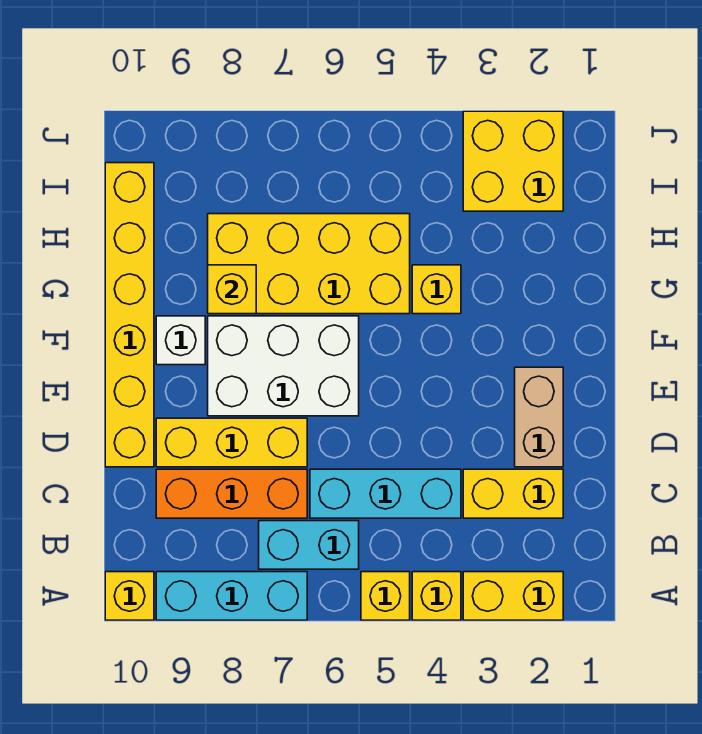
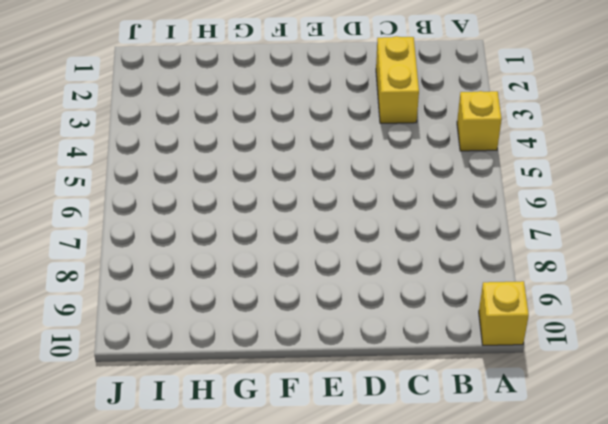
none -> yellow brick A2:A3 level 1
none -> yellow brick A5 level 1
none -> cyan brick A7:A9 level 1

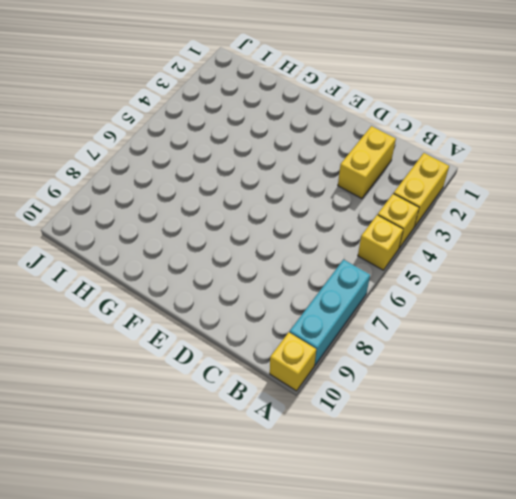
none -> cyan brick B6:B7 level 1
none -> cyan brick C4:C6 level 1
none -> orange brick C7:C9 level 1

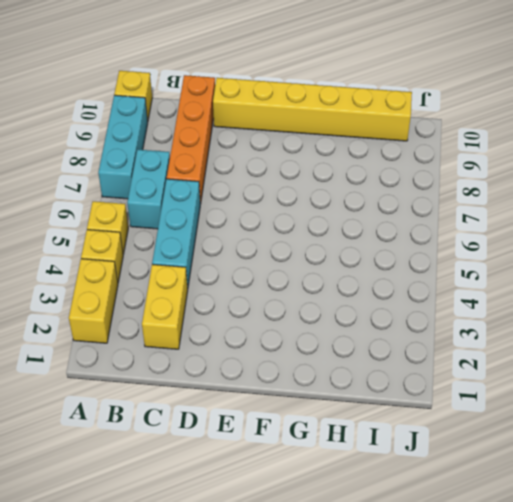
orange brick C7:C10 level 1 -> orange brick C7:C9 level 1
none -> tan brick D2:E2 level 1
none -> yellow brick D7:D9 level 1
none -> white brick E6:F8 level 1

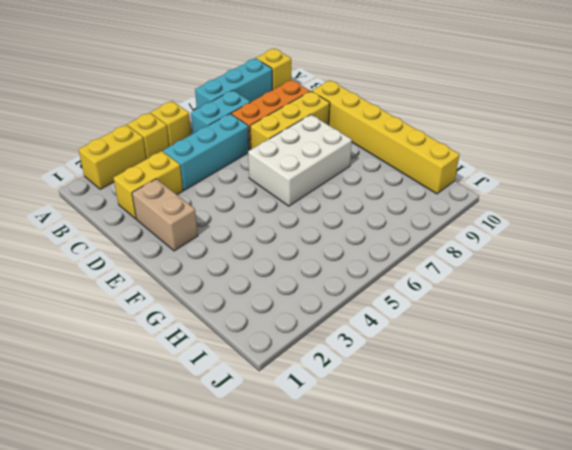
none -> white brick F9 level 1
none -> yellow brick G4 level 1
none -> yellow brick G5:H8 level 1

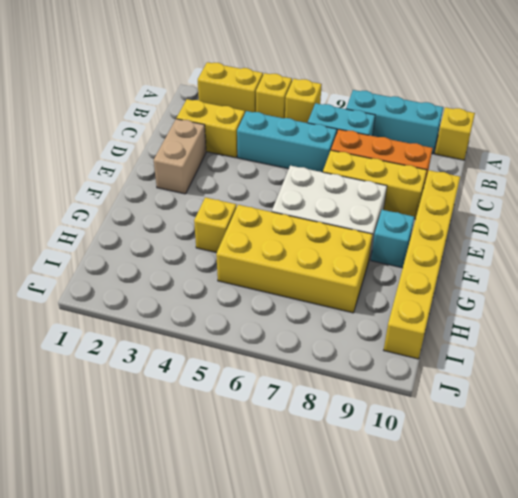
cyan brick F9 level 1 -> white brick F9 level 1
none -> yellow brick I2:J3 level 1
none -> yellow brick G8 level 2

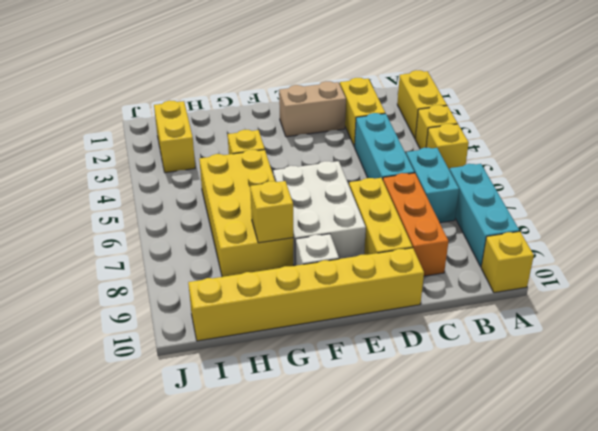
yellow brick I2:I3 level 1 -> yellow brick I2:J3 level 1

